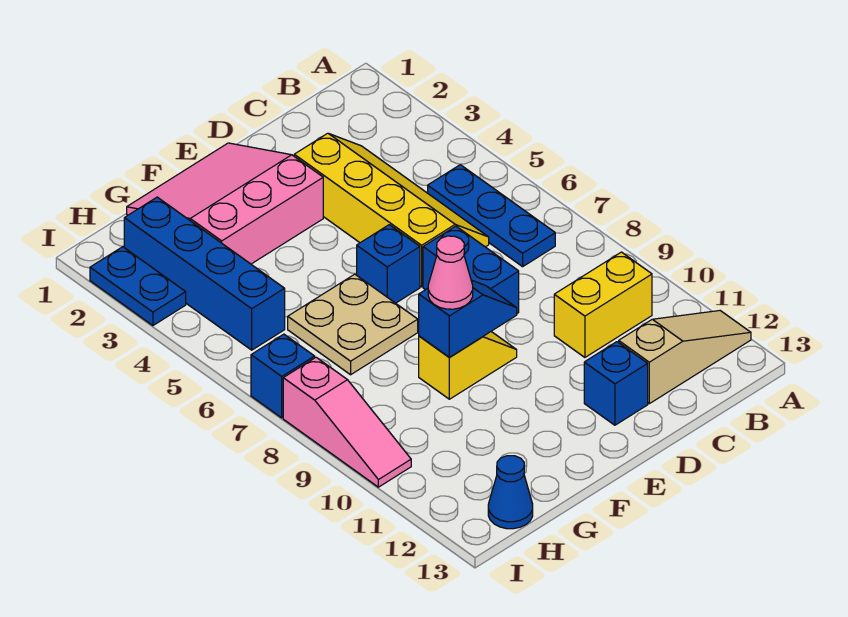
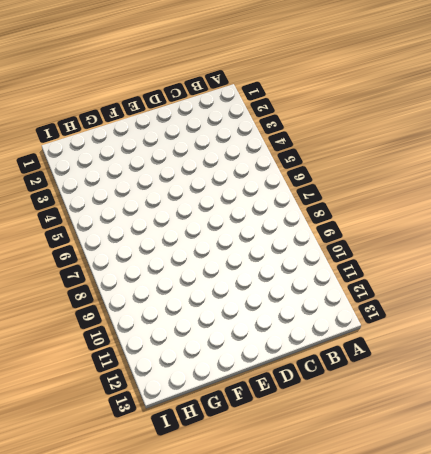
none -> tan slope A12:C12 level 1 top C
none -> blue plate B5:B7 level 1
none -> yellow brick B10:C10 level 1

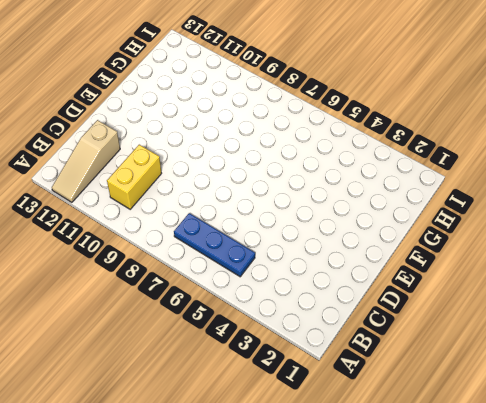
none -> yellow slope C3:D6 level 1 top D
none -> blue brick D7:D8 level 1
none -> blue brick D12 level 1

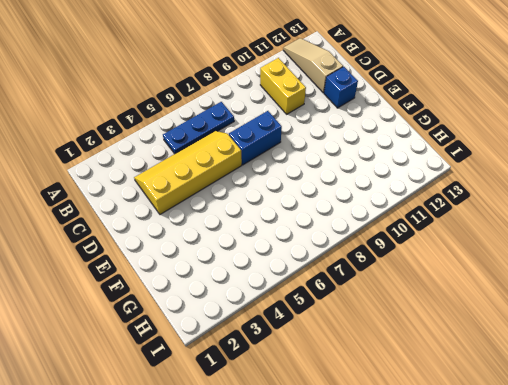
none -> pink slope E1:G3 level 1 top 3
none -> blue brick E6 level 1
none -> yellow slope E9:F9 level 1 top F

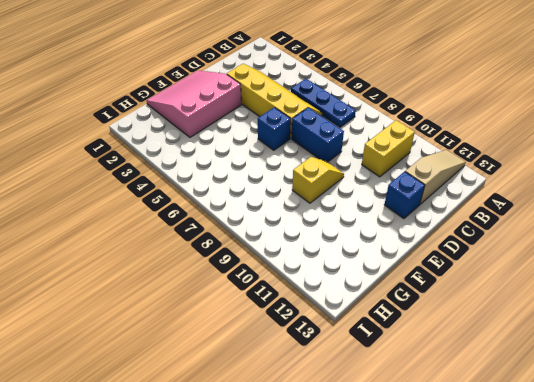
none -> tan plate F6:G7 level 1
none -> blue brick H2:H5 level 1
none -> blue cone H13 level 1

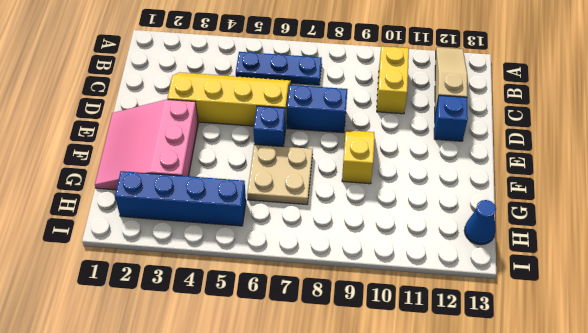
none -> blue plate I2:I3 level 1
none -> blue brick I7 level 1
none -> pink slope I8:I10 level 1 top 8

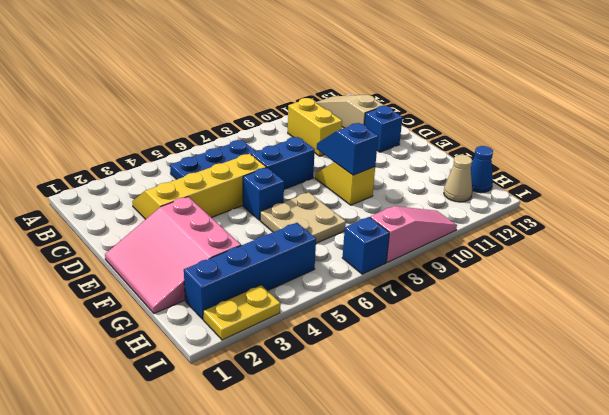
tan cone H12 level 1 -> none
yellow plate I2:I3 level 1 -> blue plate I2:I3 level 1
none -> pink cone F9 level 3

